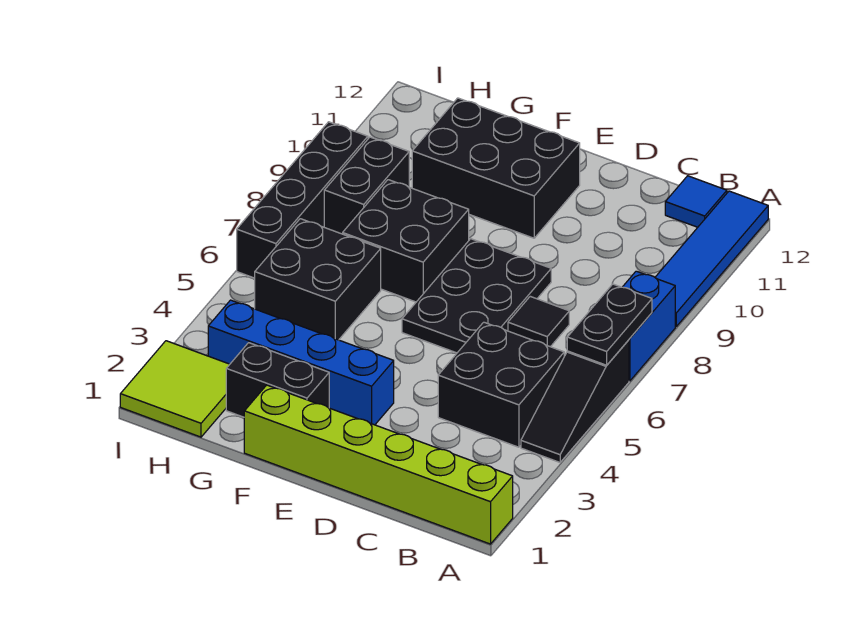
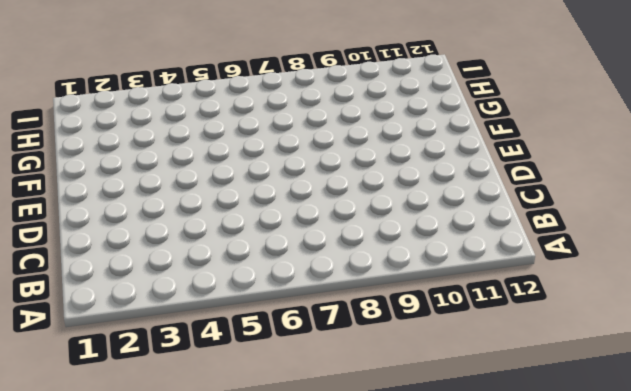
none -> lime brick A1:F1 level 1
none -> black slope A4:A6 level 1 top 6
none -> blue brick A7:A8 level 1

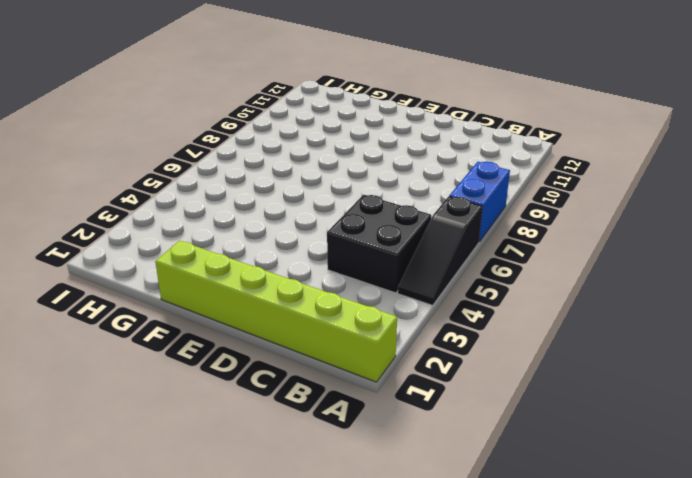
none -> blue tile A9:A12 level 1
none -> blue tile B12 level 1
none -> black tile C7 level 1

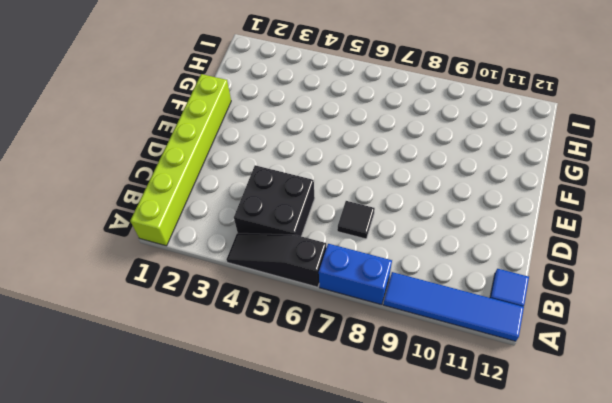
none -> black plate D6:E8 level 1
none -> blue brick E3:H3 level 1
none -> black brick E10:G11 level 1

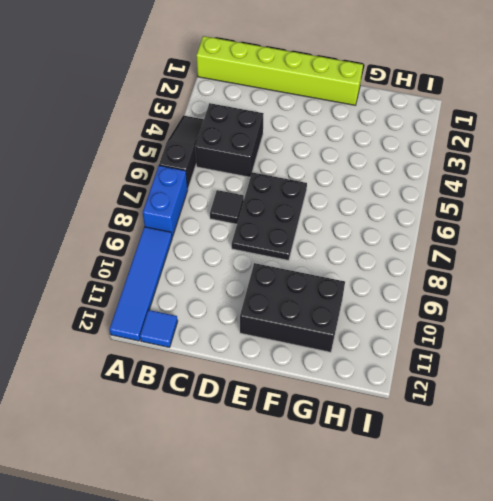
none -> blue brick E3:H3 level 1
none -> black brick F2:G2 level 1
none -> black brick F7:G8 level 1

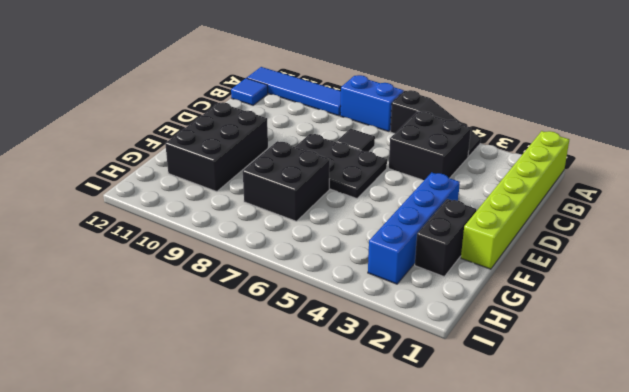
none -> black brick G5:H6 level 1
none -> lime tile H1:I2 level 1
none -> black brick H8:H9 level 1

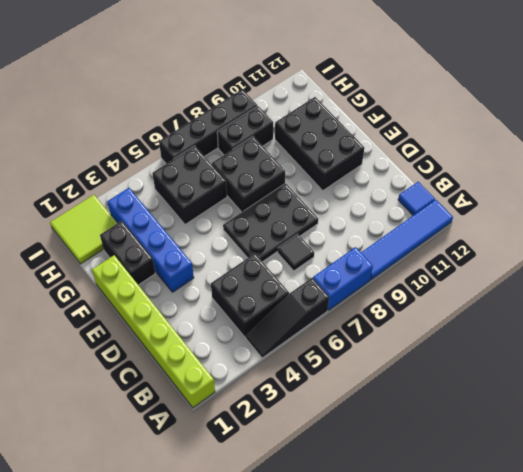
none -> black plate A6:A7 level 2

